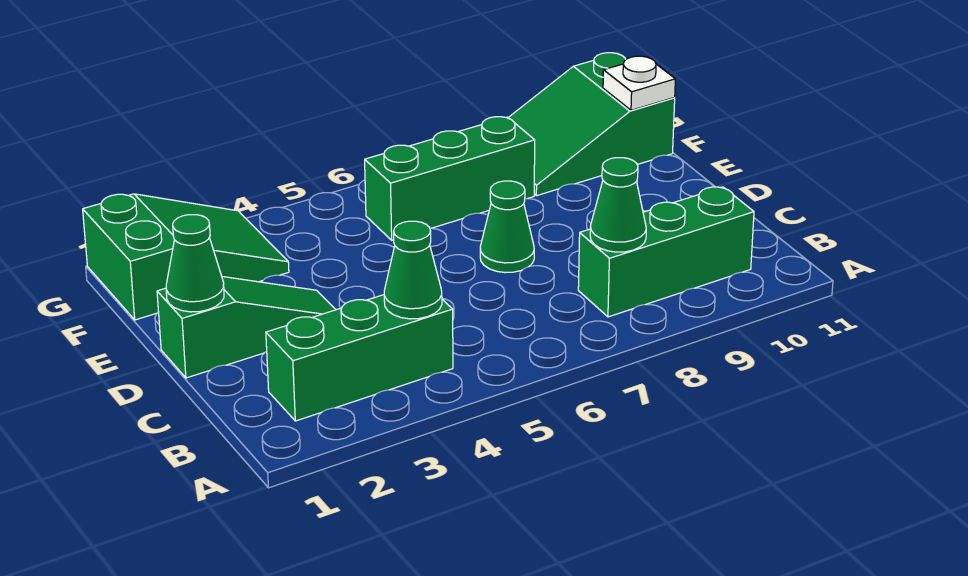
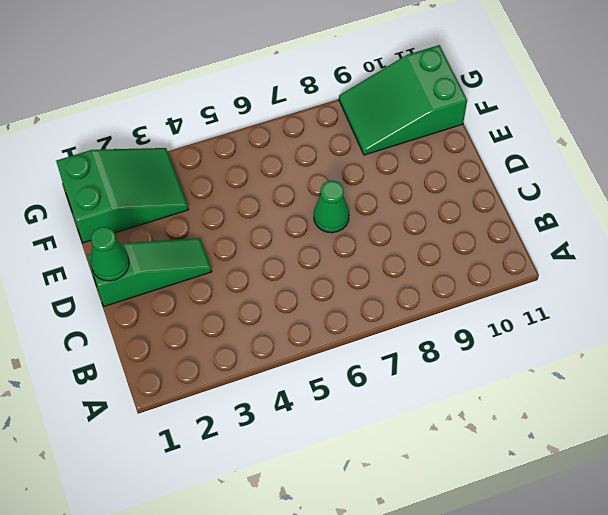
none -> green brick B2:B4 level 1
none -> green brick B8:B10 level 1

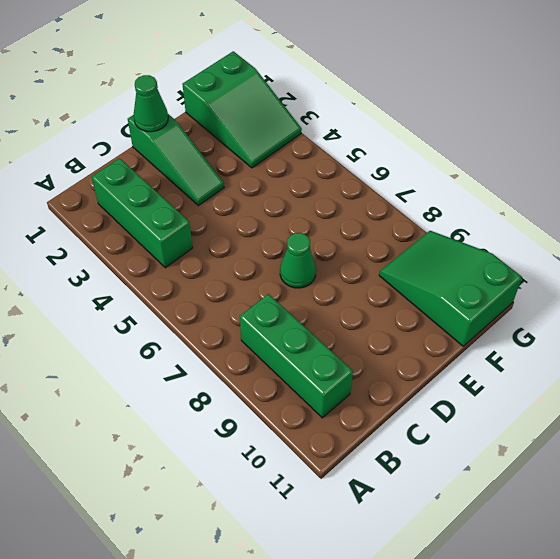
none -> green brick F6:F8 level 1
none -> green cone B4 level 2

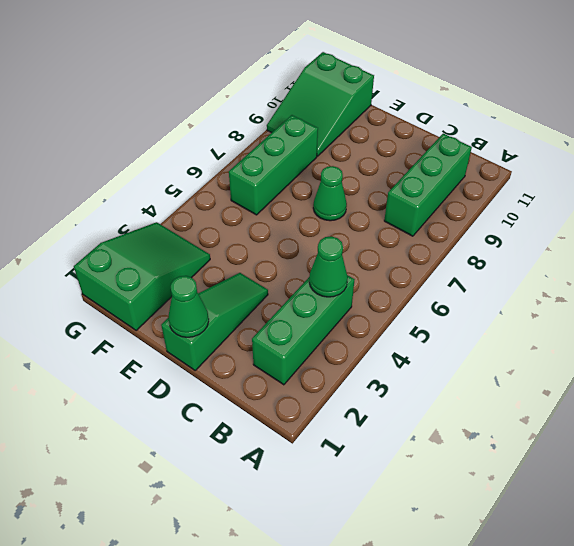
none -> green cone B8 level 2
none -> white plate F11 level 2

